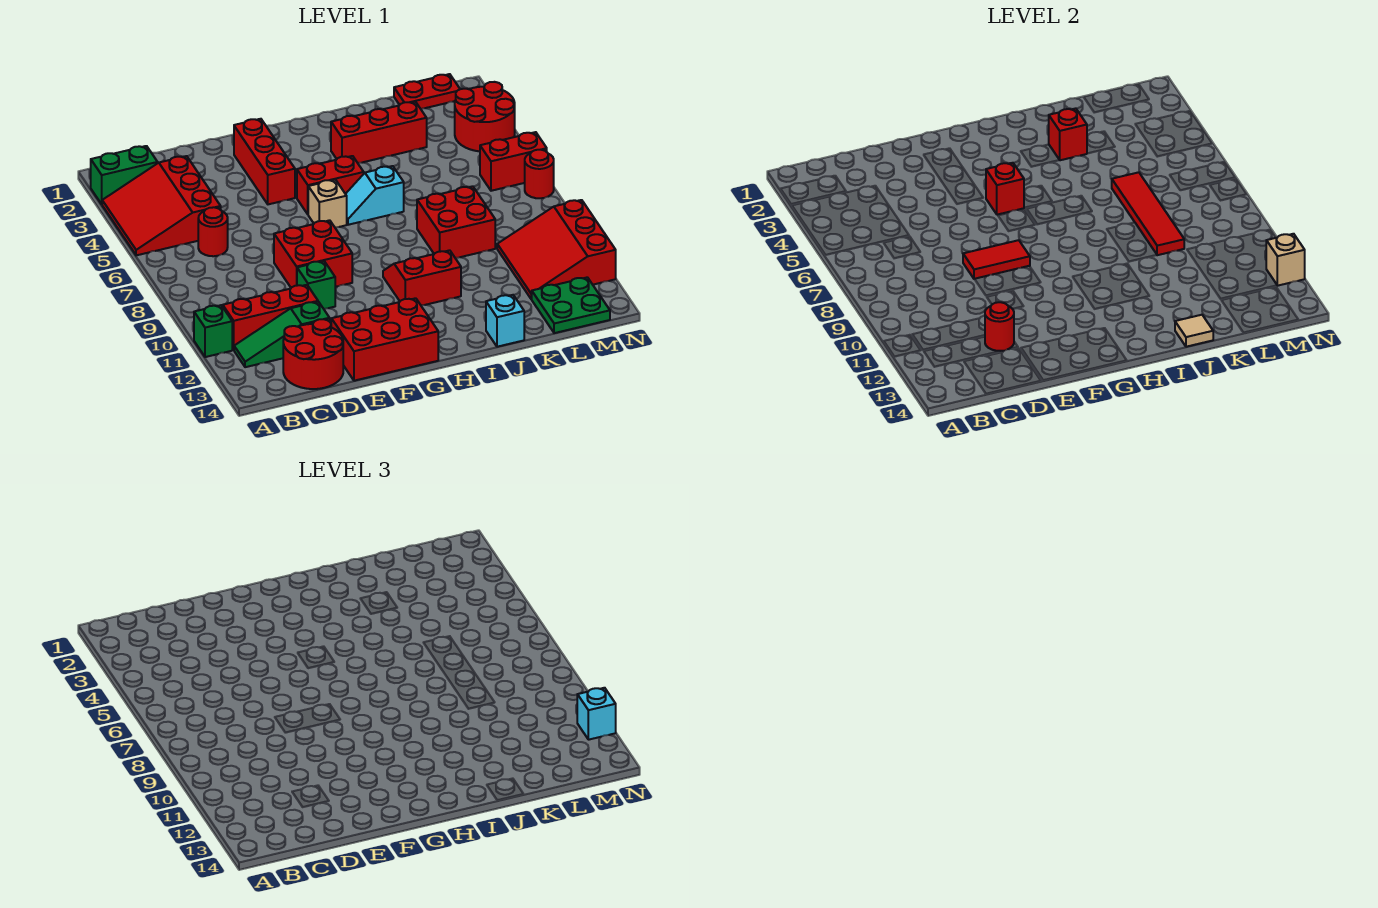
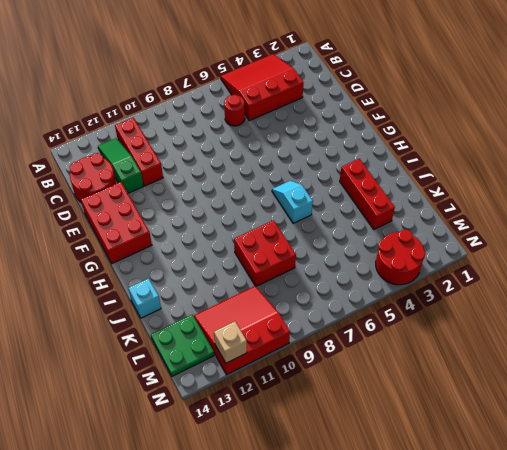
none -> green brick A2:B2 level 1
none -> green brick A11 level 1
none -> red brick E8:F9 level 1
none -> green brick E10 level 1

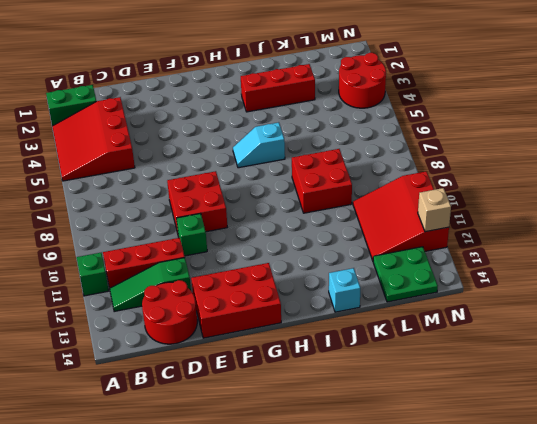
none -> red round brick C6 level 1
none -> red brick F2:F4 level 1
none -> red brick G5:H5 level 1
none -> tan brick G6 level 1

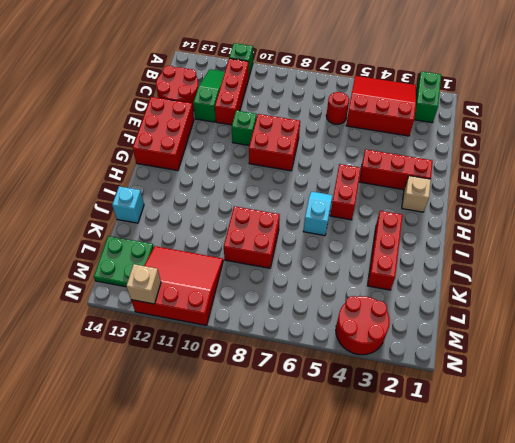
tan brick G2 level 1 -> tan brick G6 level 1
none -> red slope H10:I11 level 1 top 11
none -> red plate L1:M1 level 1
none -> red brick M6:N6 level 1
none -> red round brick N7 level 1

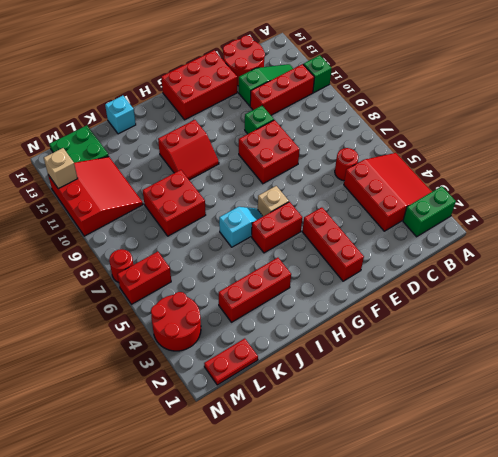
none -> red round brick D12 level 2
none -> red tile E8:F8 level 2
none -> red brick G5 level 2
none -> red brick J3 level 2

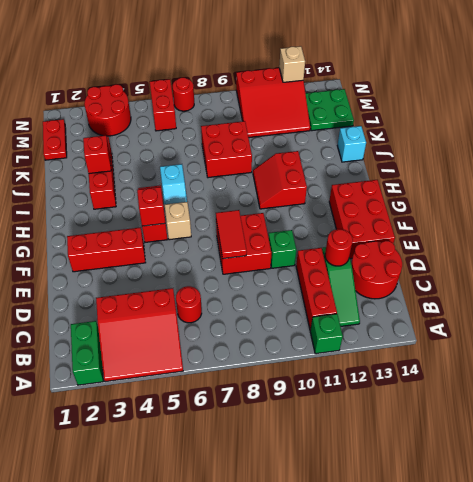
none -> tan tile J14 level 2
none -> red tile K6:K9 level 2
none -> cyan brick N12 level 3

